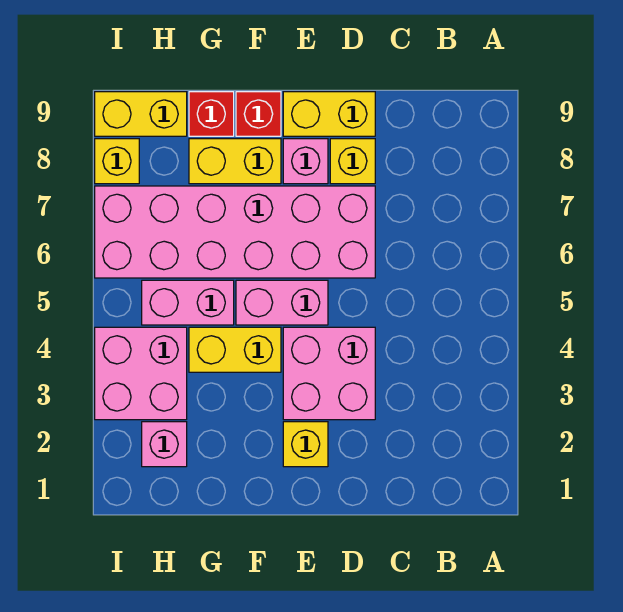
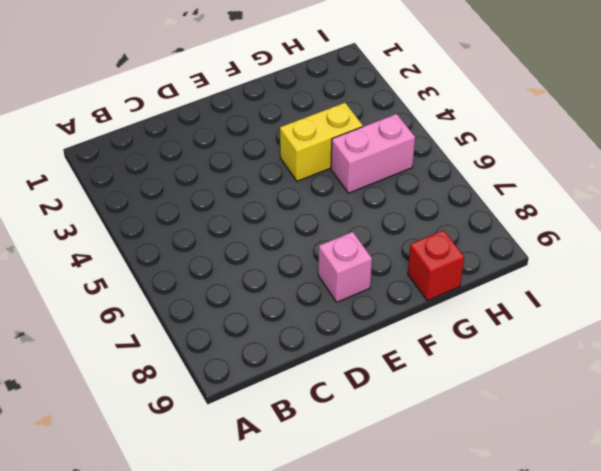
none -> pink brick D3:E4 level 1
none -> pink brick D6:I7 level 1
none -> yellow brick D8 level 1

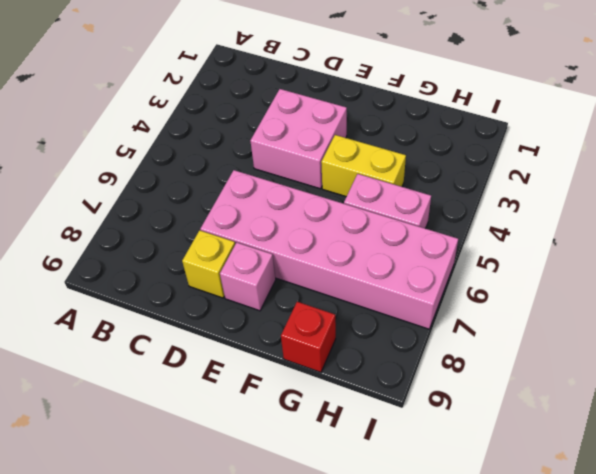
none -> yellow brick D9:E9 level 1
none -> yellow brick E2 level 1
none -> pink brick E5:F5 level 1

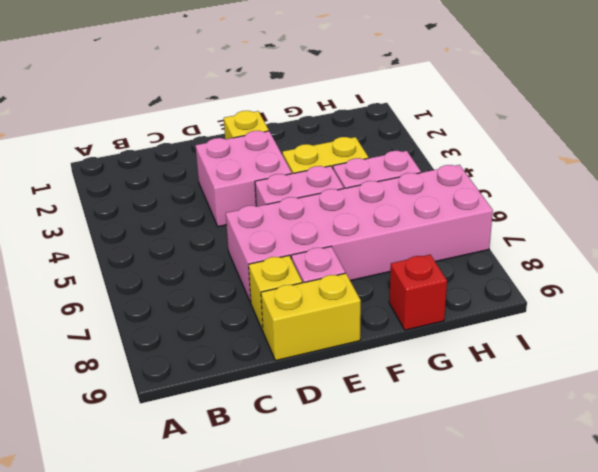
none -> yellow brick F8:G8 level 1
none -> red brick F9 level 1
none -> pink brick H2 level 1

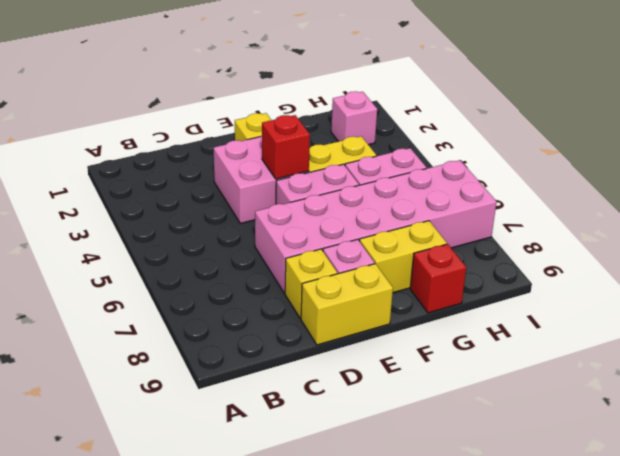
red brick E4 level 2 -> red brick F9 level 1
none -> pink brick H3:I4 level 1
none -> yellow brick H9:I9 level 1
none -> yellow brick I8 level 1

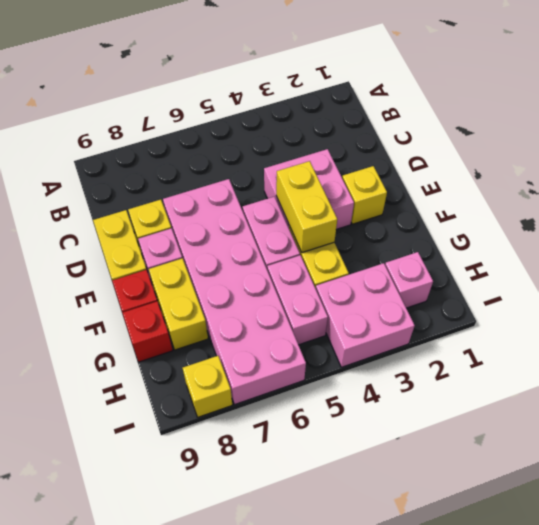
yellow brick E4:F4 level 2 -> yellow brick H9:I9 level 1

